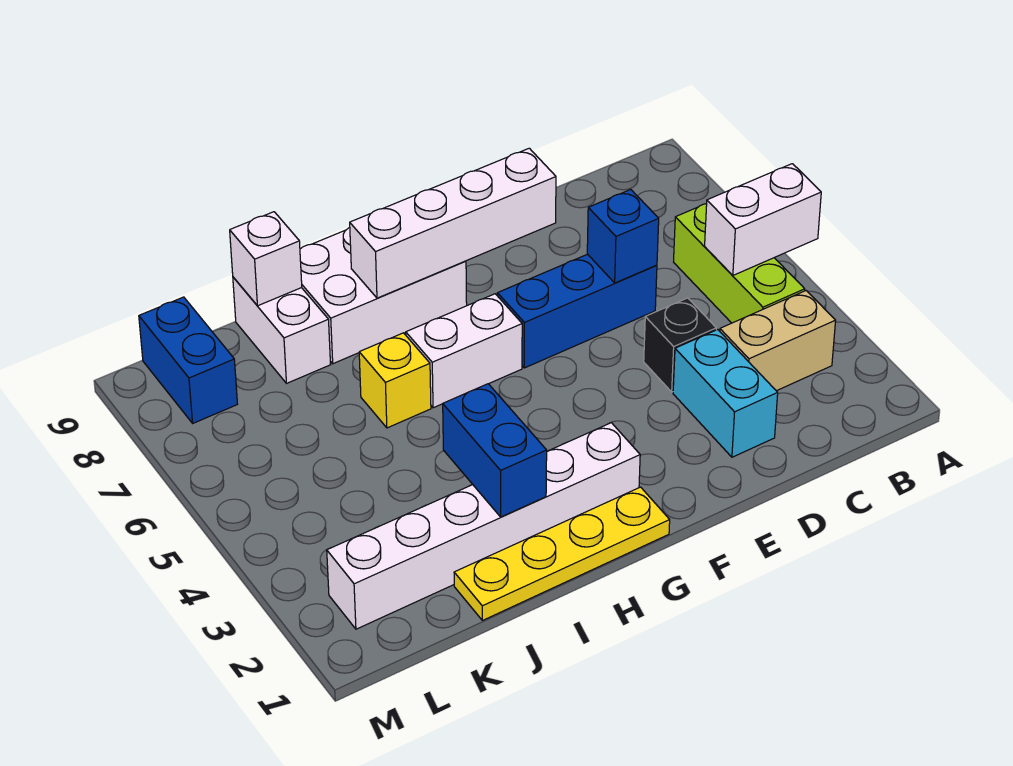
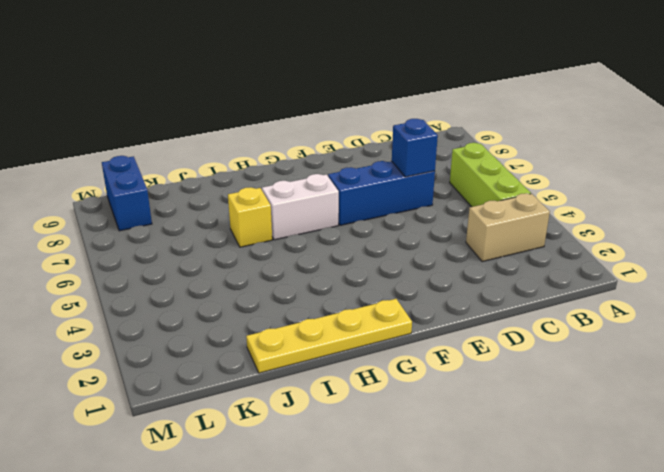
none -> cyan brick D2:D3 level 1
none -> black brick D4 level 1
none -> white brick G2:L2 level 1

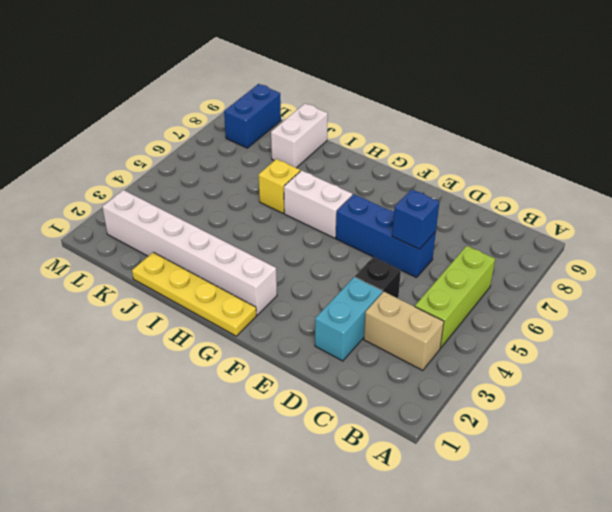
none -> white brick G8:I9 level 1
none -> white brick A5:B5 level 2
none -> white brick E8:H8 level 2

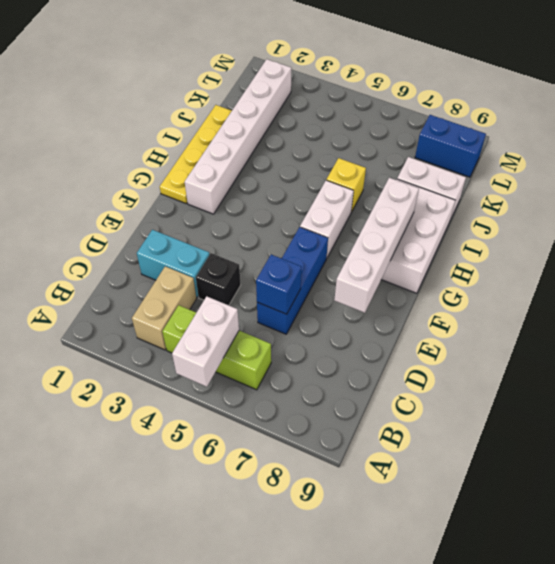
none -> blue brick I2:I3 level 2
none -> white brick J9 level 2

